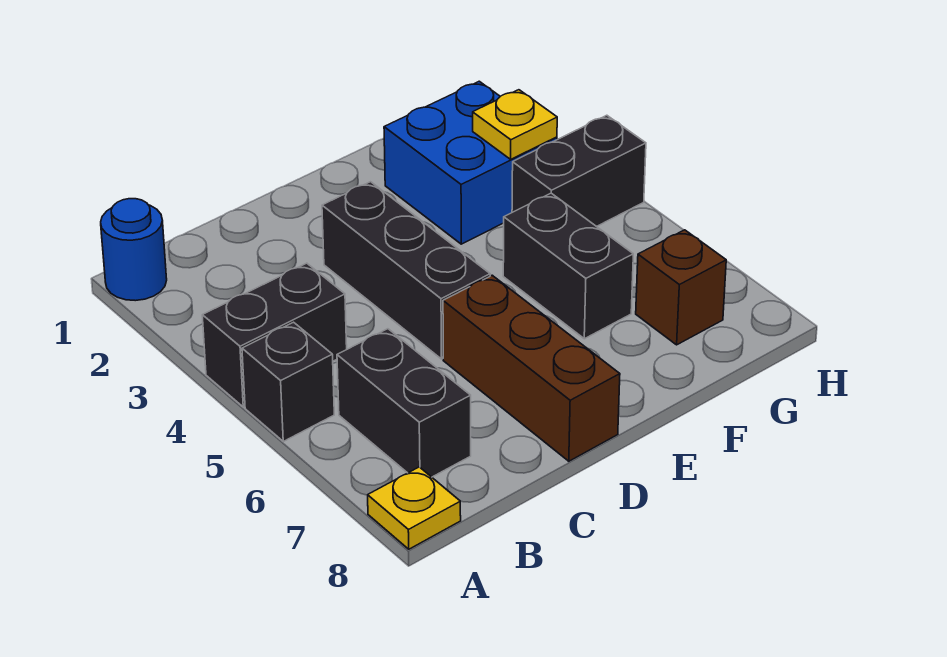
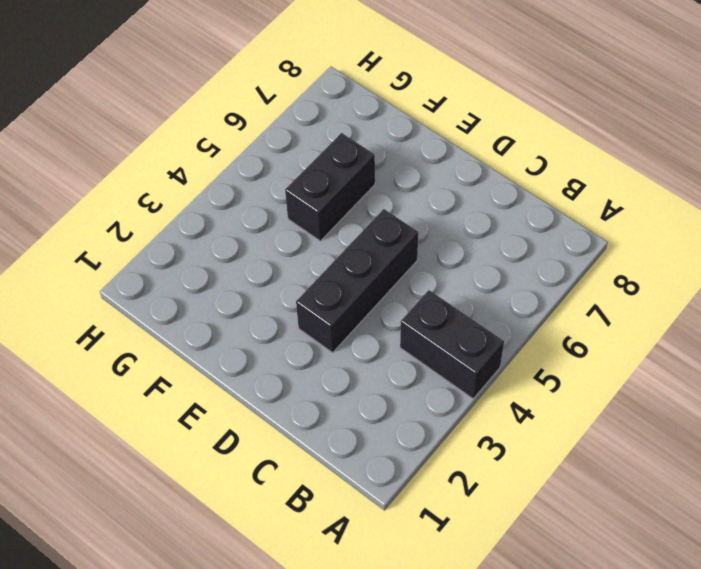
none -> blue round brick A1 level 1
none -> black brick A5 level 1
none -> yellow plate A8 level 1

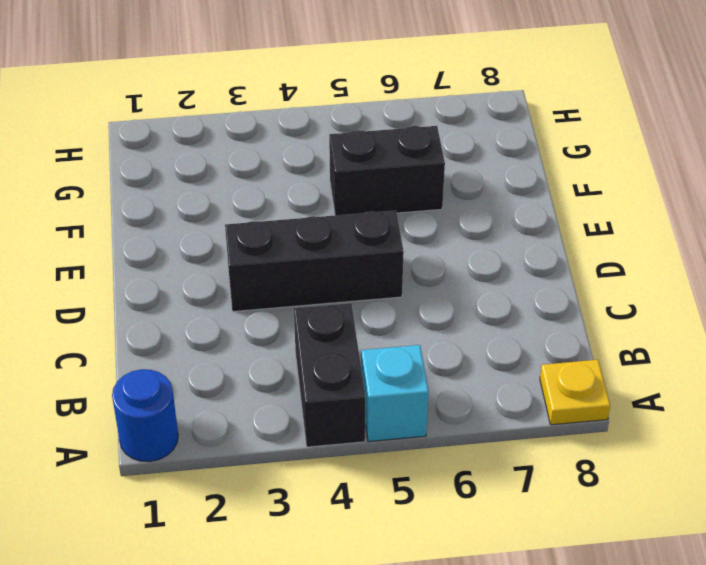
cyan brick A5 level 1 -> black brick A5 level 1
none -> black brick B6:B7 level 1
none -> brown brick D6:D8 level 1
none -> blue brick F2:G3 level 1

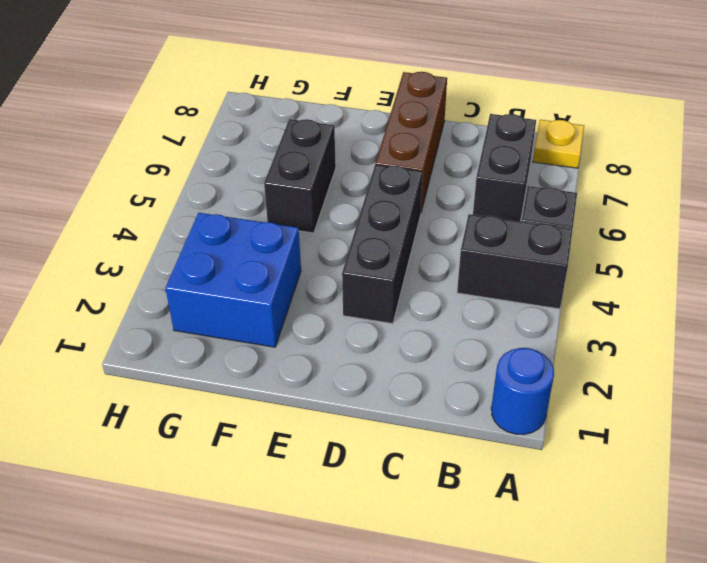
none -> black brick G4:H4 level 1
none -> brown brick G7 level 1
none -> yellow plate G3 level 2

